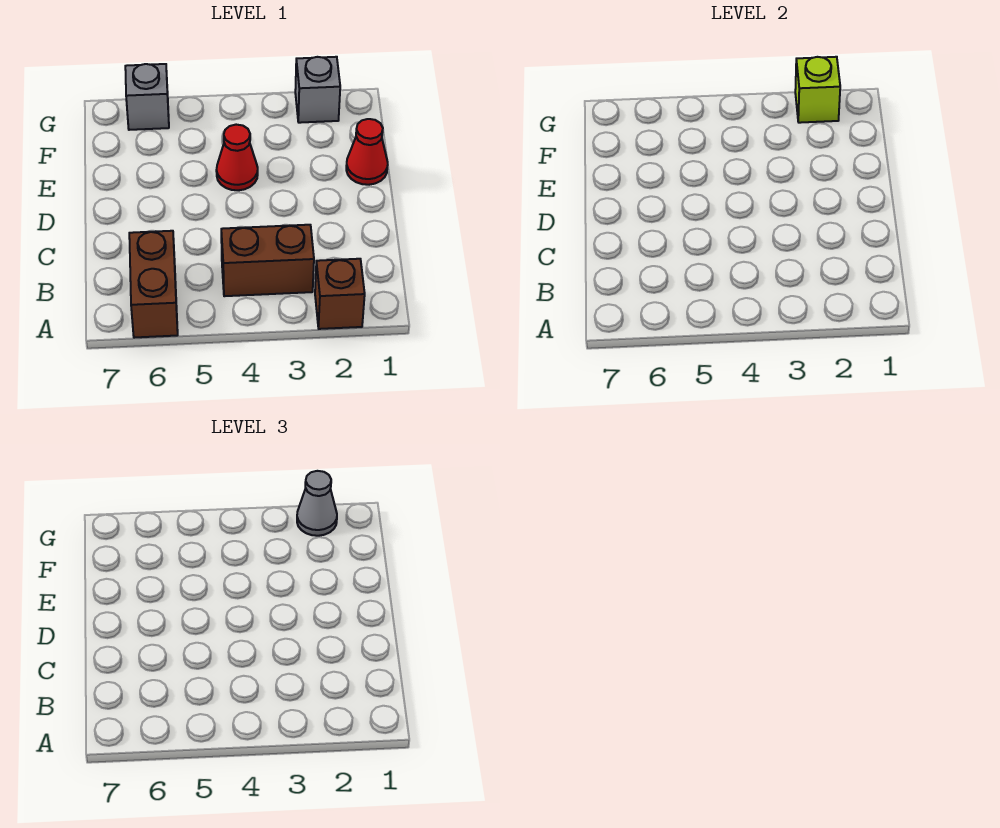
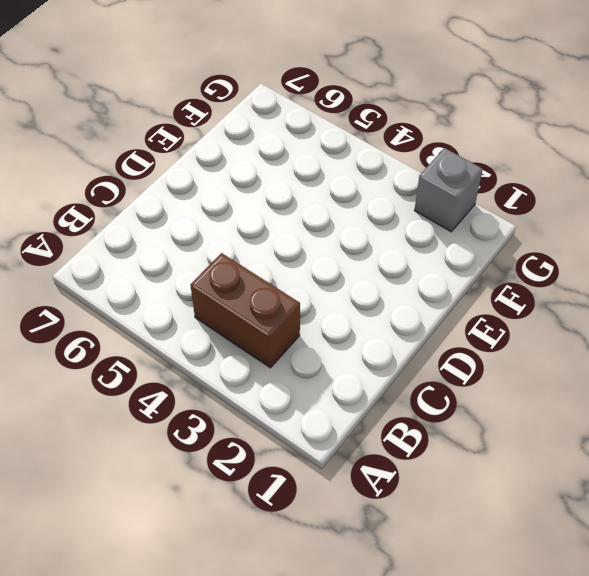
none -> brown brick A2 level 1
none -> brown brick A6:B6 level 1

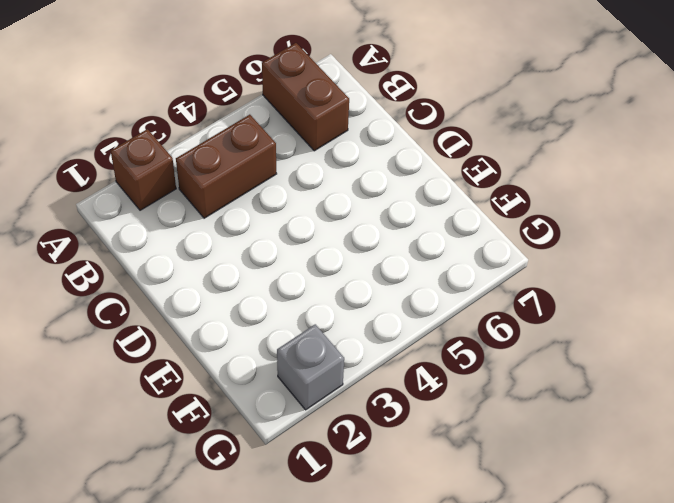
none -> red cone E1 level 1
none -> red cone E4 level 1

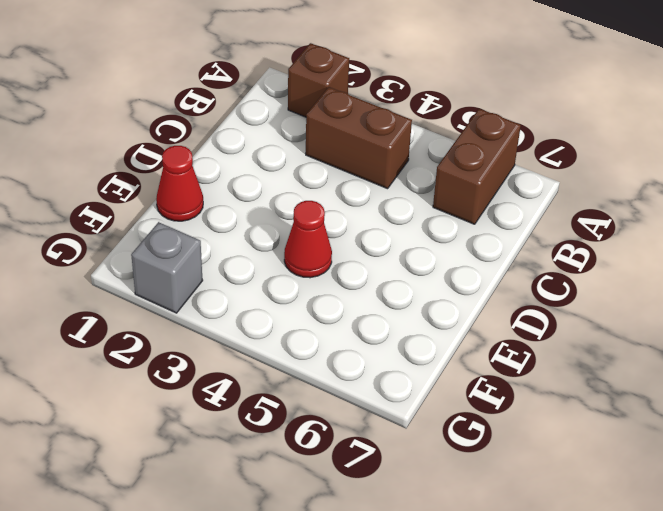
none -> grey brick G6 level 1
none -> lime brick G2 level 2

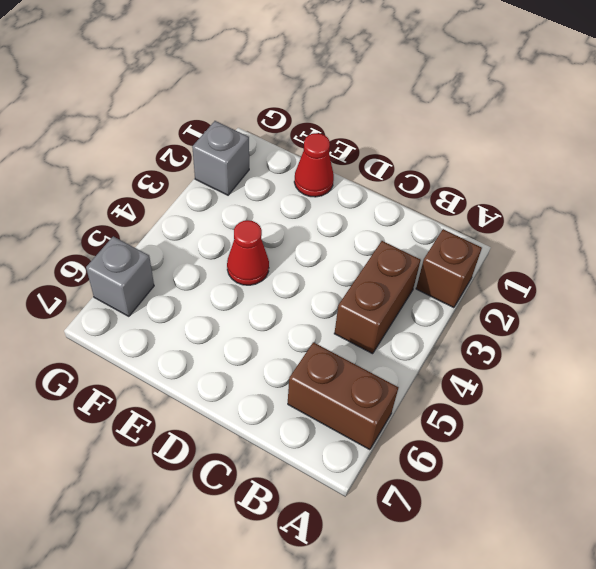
none -> lime brick G2 level 2
none -> grey cone G2 level 3

